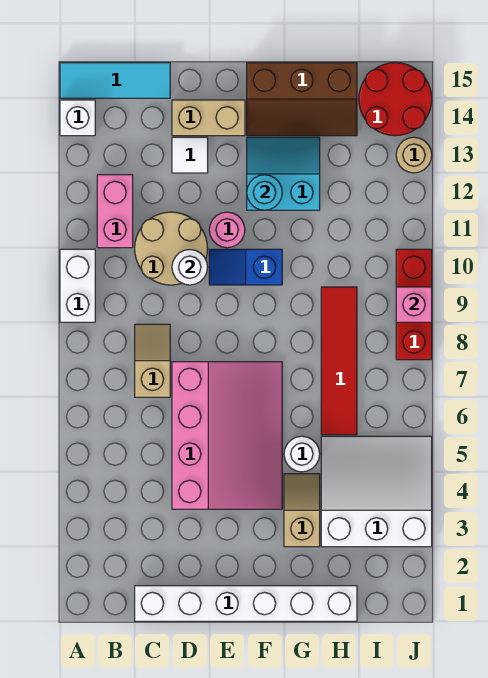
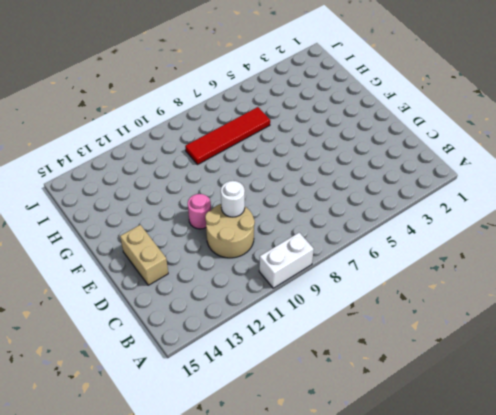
none -> white brick A14 level 1
none -> cyan tile A15:C15 level 1
none -> pink brick B11:B12 level 1

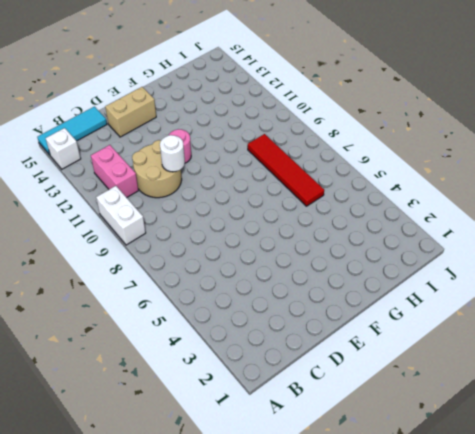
none -> white brick C1:H1 level 1
none -> tan slope C7:C8 level 1 top 7
none -> pink slope D4:F7 level 1 top D

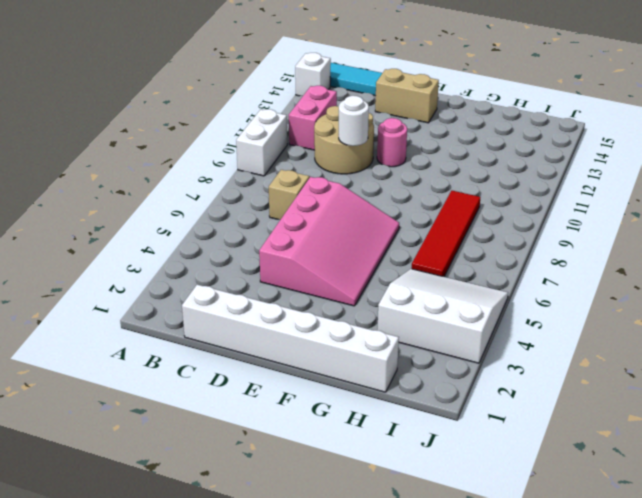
none -> white tile D13 level 1
none -> blue slope E10:F10 level 1 top F
none -> cyan slope F12:G13 level 1 top 12

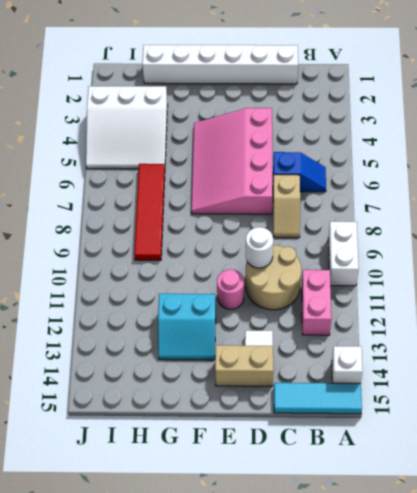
blue slope B6:C6 level 1 top C -> blue slope E10:F10 level 1 top F
none -> brown slope F14:H15 level 1 top 15
none -> tan slope G3:G4 level 1 top 3
none -> white round brick G5 level 1

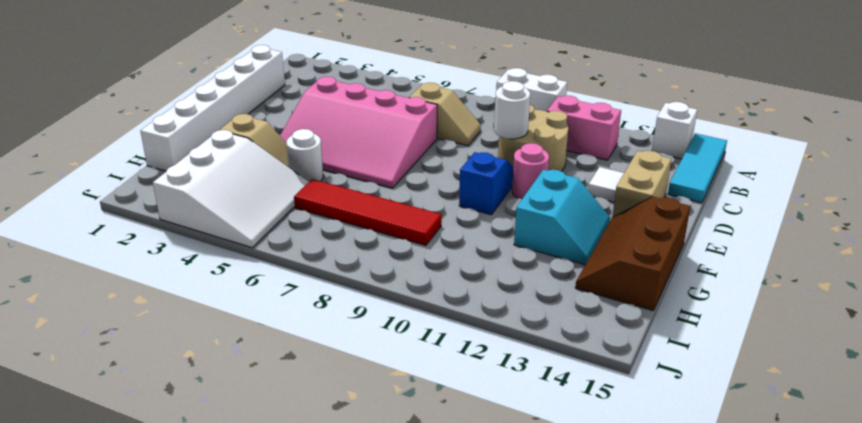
none -> red round brick I14:J15 level 1
none -> red brick J8:J10 level 1
none -> tan round brick J13 level 1

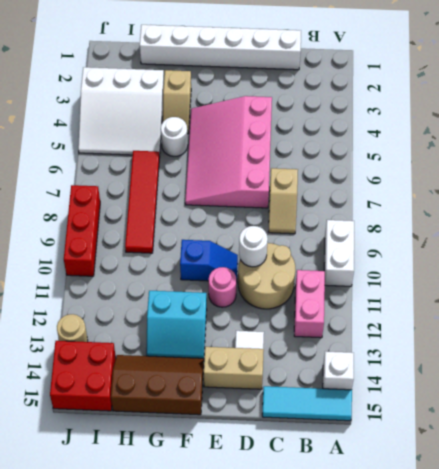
red brick I14:J15 level 1 -> red round brick I14:J15 level 1
none -> cyan round brick F12 level 2
none -> pink brick J9 level 2

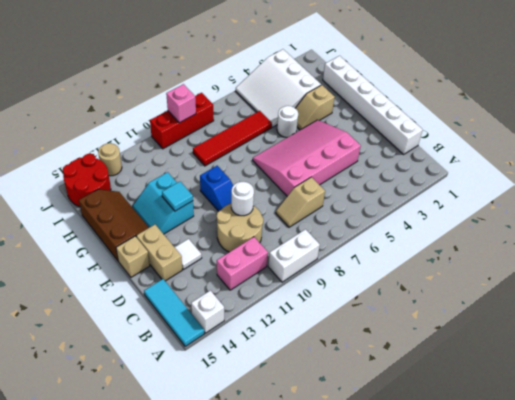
tan brick E15 level 1 -> none
cyan tile F12 level 2 -> cyan round brick F12 level 2
none -> pink round brick E11 level 1

